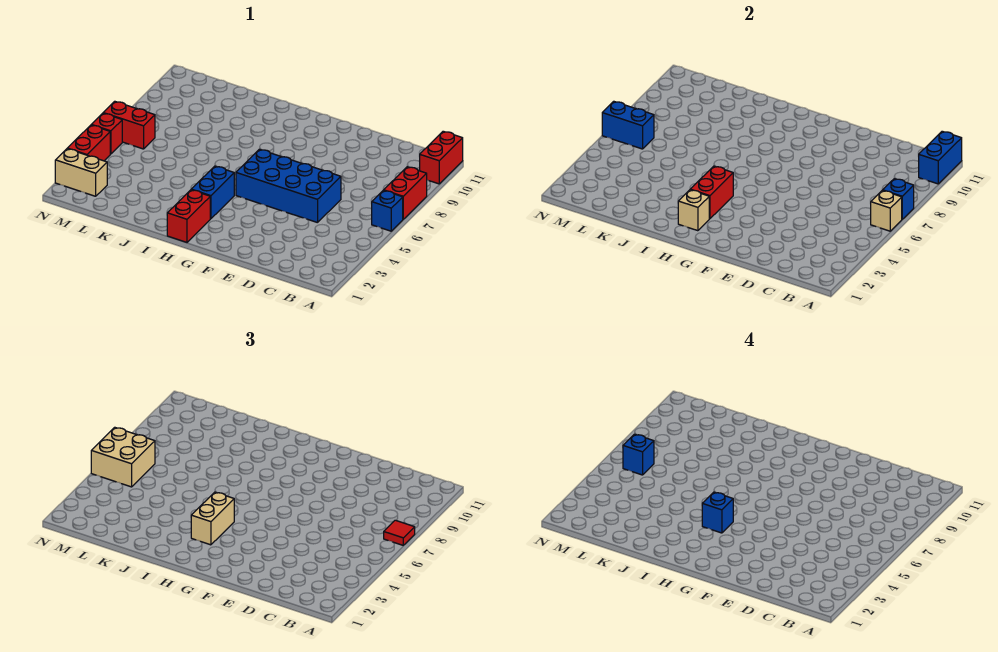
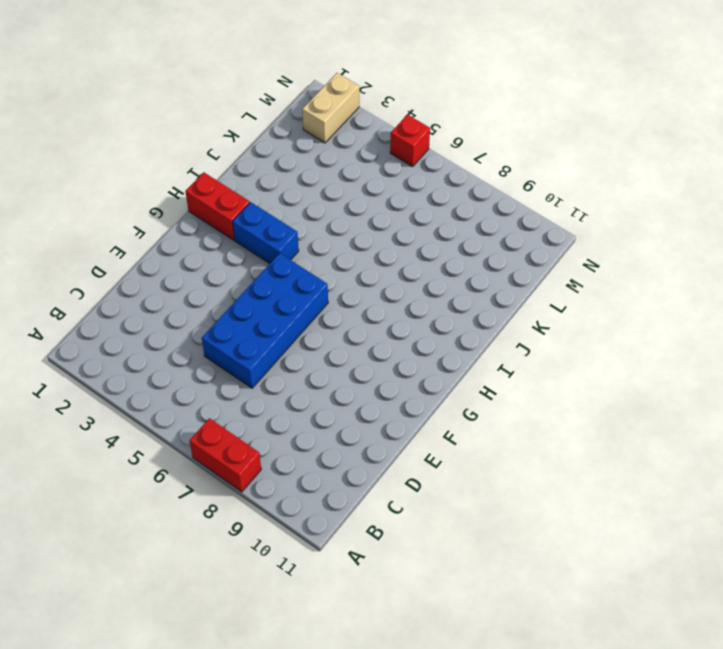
none -> blue brick A6 level 1
none -> red brick A10:A11 level 1
none -> red brick M6:N6 level 1

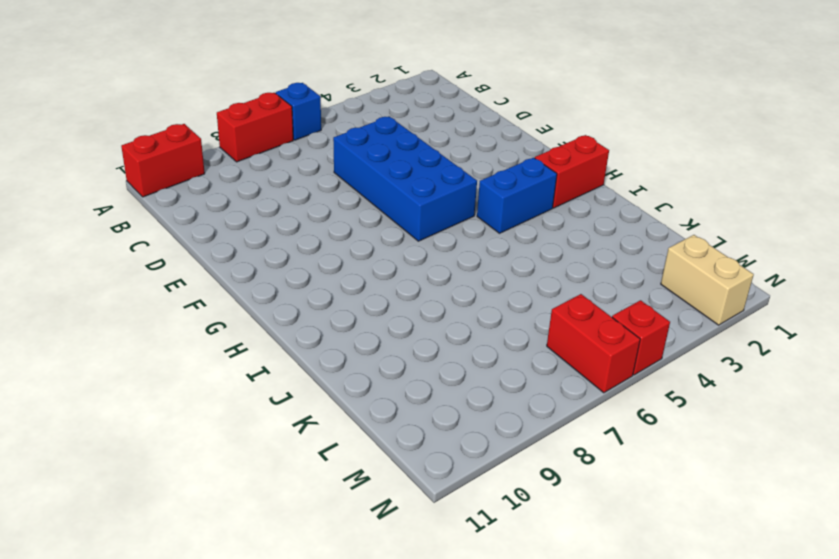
none -> red brick N3:N4 level 1
none -> tan brick A6 level 2
none -> blue brick A7 level 2

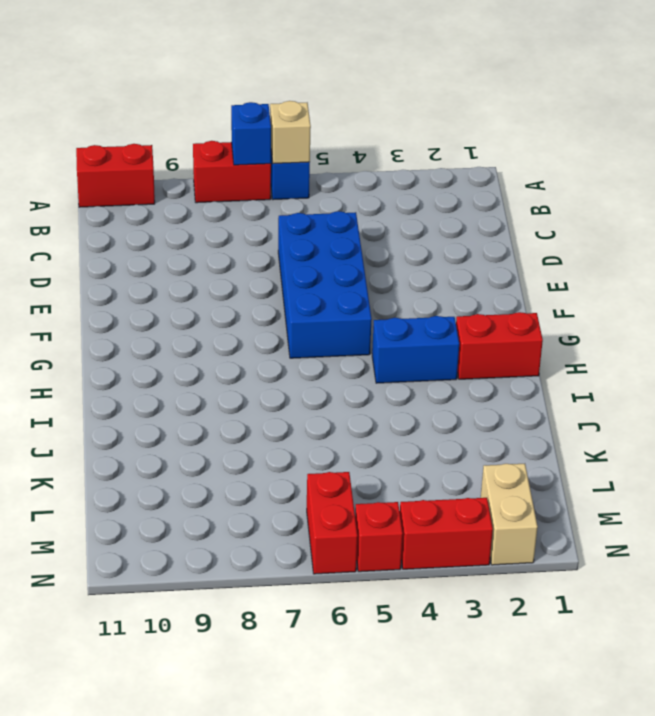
none -> blue brick A10:A11 level 2
none -> tan brick H2 level 2
none -> red brick H3:H4 level 2

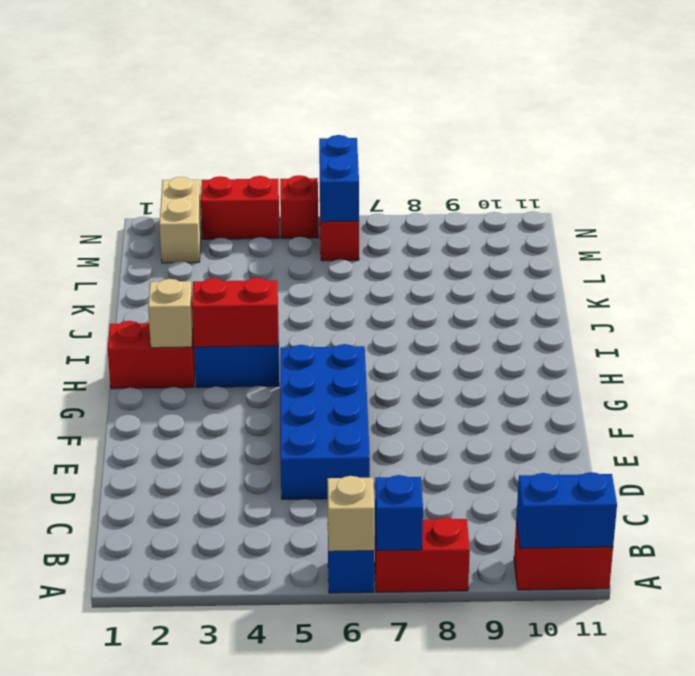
none -> red tile A7 level 3
none -> tan brick H3:H4 level 3
none -> tan brick M5:N6 level 3

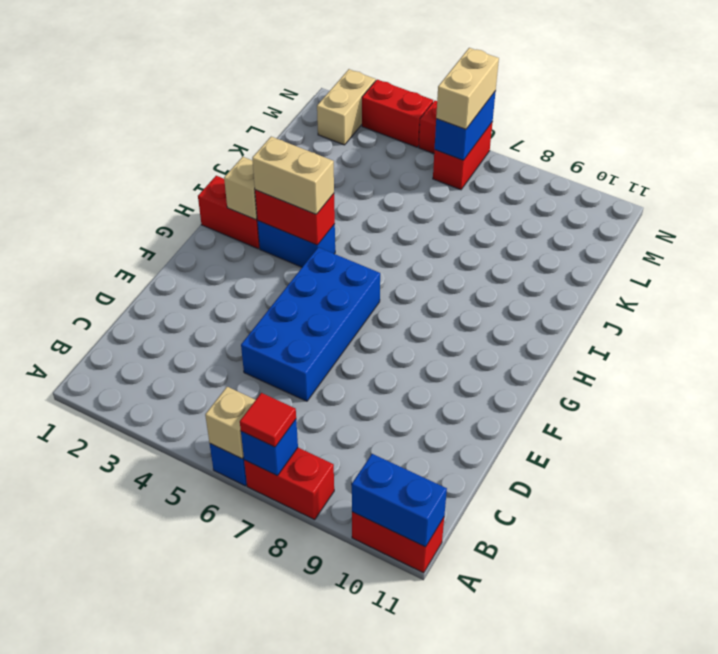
tan brick M6:N6 level 3 -> tan brick M5:N6 level 3
none -> blue brick H4 level 4
none -> blue brick M6 level 4

